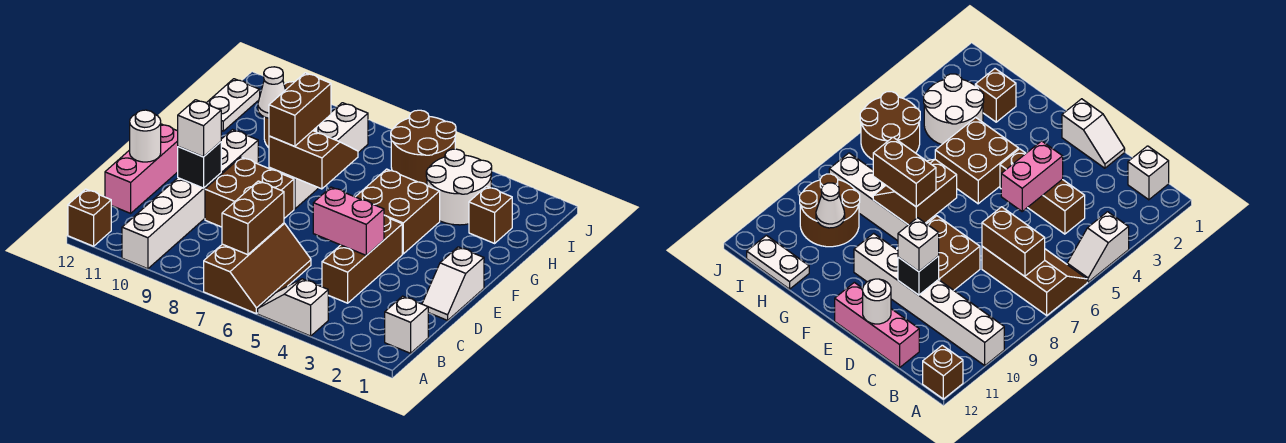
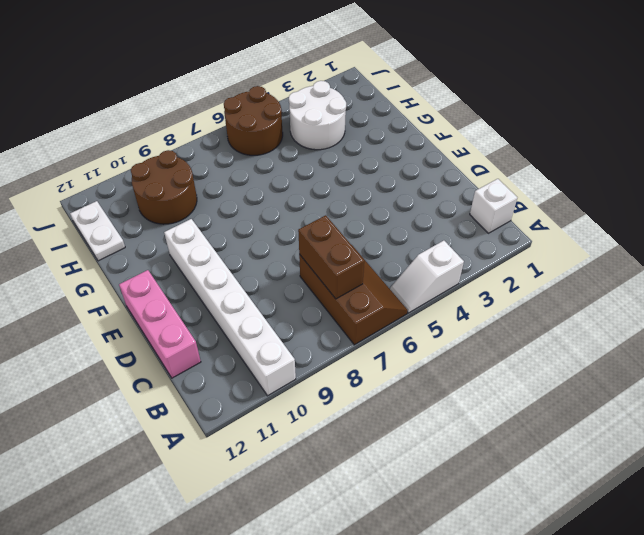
none -> brown brick A12 level 1
none -> brown brick C4:E4 level 1
none -> white slope D1:E1 level 1 top E

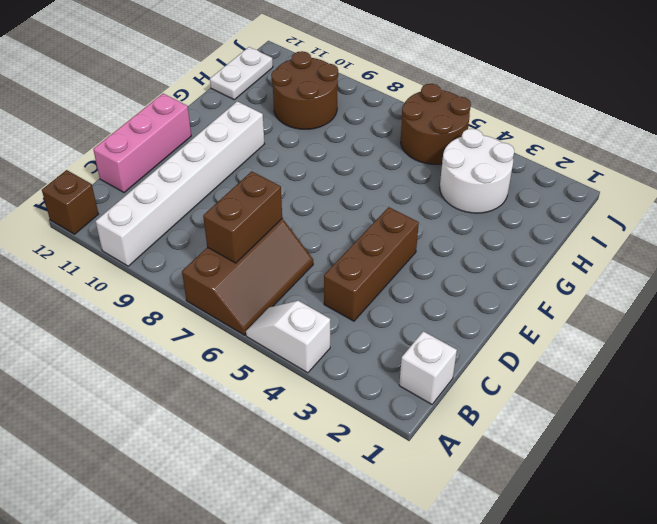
none -> white slope D1:E1 level 1 top E
none -> brown brick D8:E9 level 1
none -> brown brick F4:G5 level 1

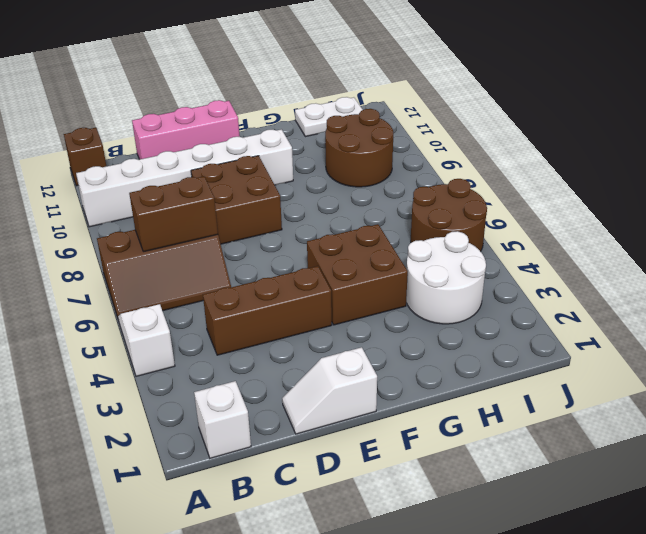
none -> white brick F8:I8 level 1
none -> brown brick H2 level 1
none -> pink brick D4:D5 level 2

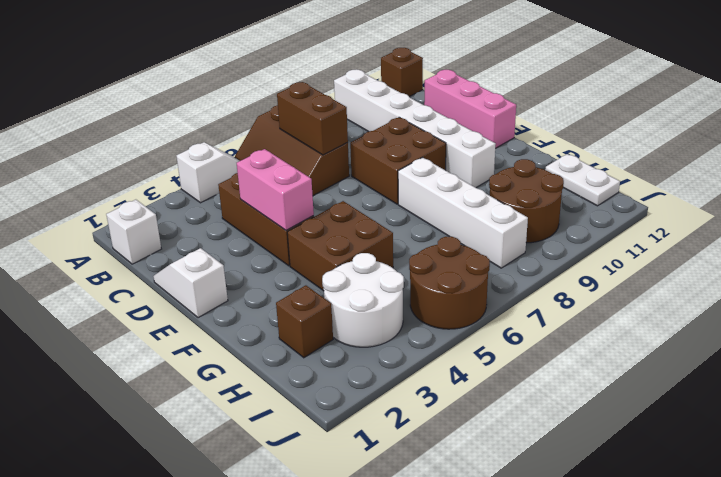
pink brick D4:E4 level 2 -> pink brick D4:D5 level 2
none -> black brick D10 level 2
none -> white round brick D12 level 2
none -> brown slope F7:G8 level 2 top F

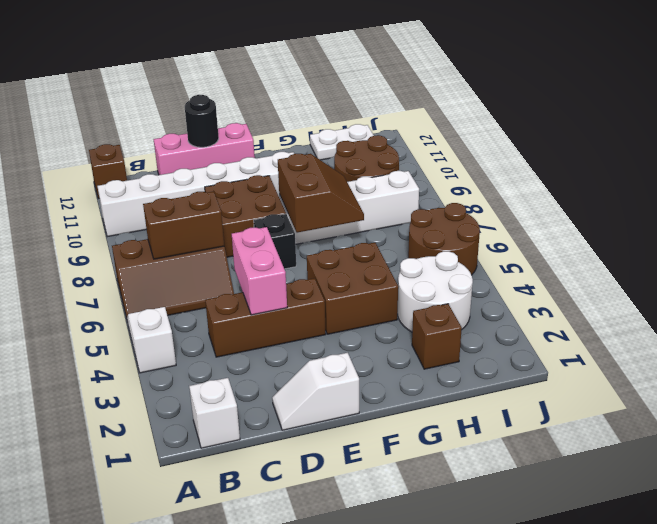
black round brick D12 level 2 -> white round brick D12 level 2
black brick E7 level 1 -> black brick D10 level 2
none -> white cone H10 level 2
none -> white brick D10 level 3
none -> brown brick F8:G8 level 3

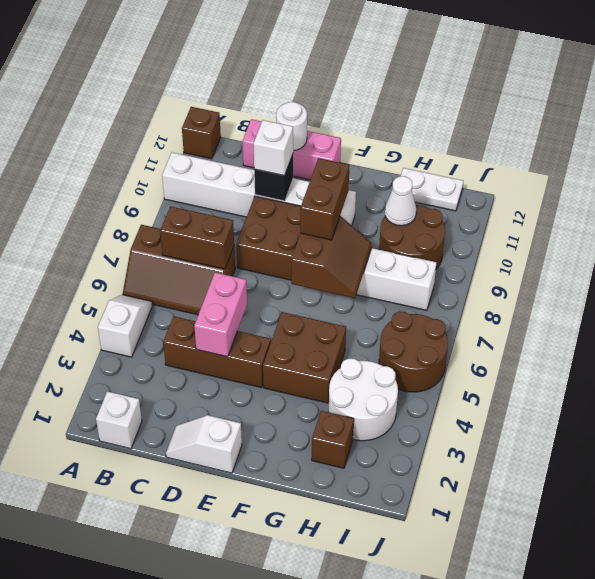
brown brick F8:F9 level 3 -> brown brick F8:G8 level 3

